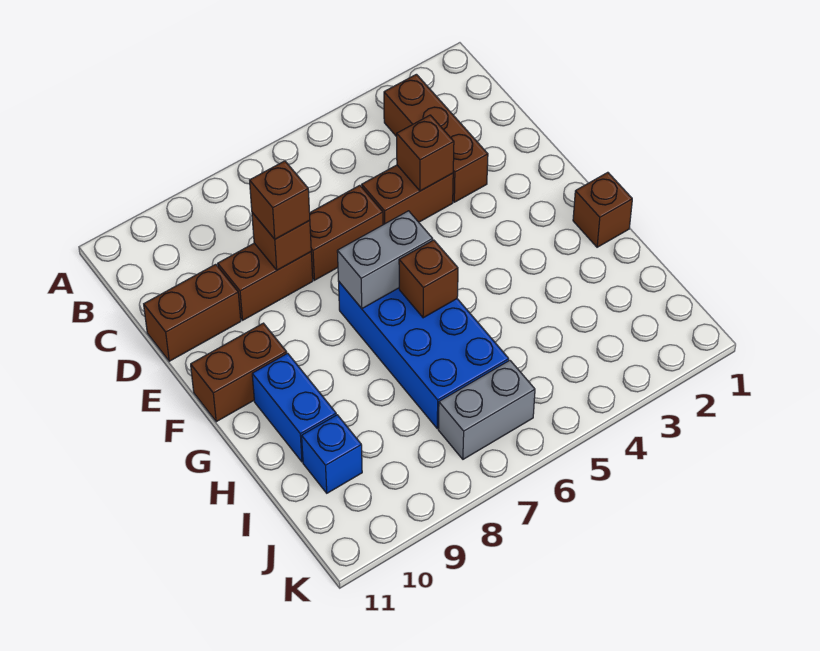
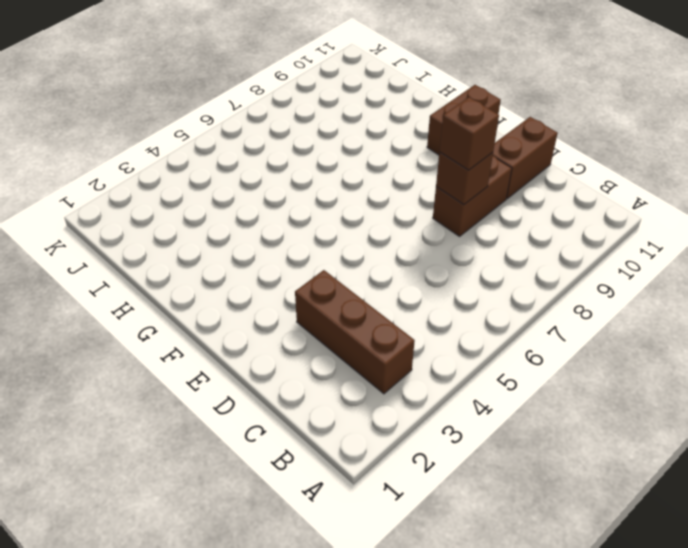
none -> brown brick D4:D5 level 1
none -> brown brick D6:D7 level 1
none -> blue brick F6:I7 level 1

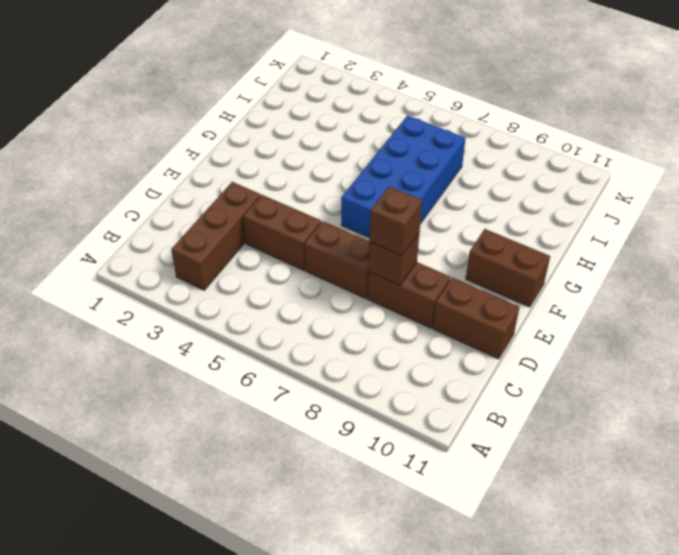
none -> brown brick G1 level 1
none -> blue brick G10:H10 level 1
none -> blue brick I10 level 1

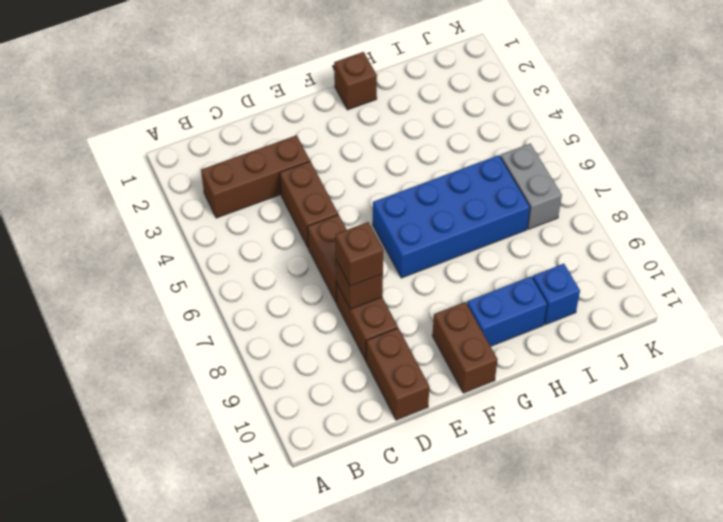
none -> brown brick D4 level 2
none -> grey brick F6:F7 level 2
none -> brown brick G6 level 2

